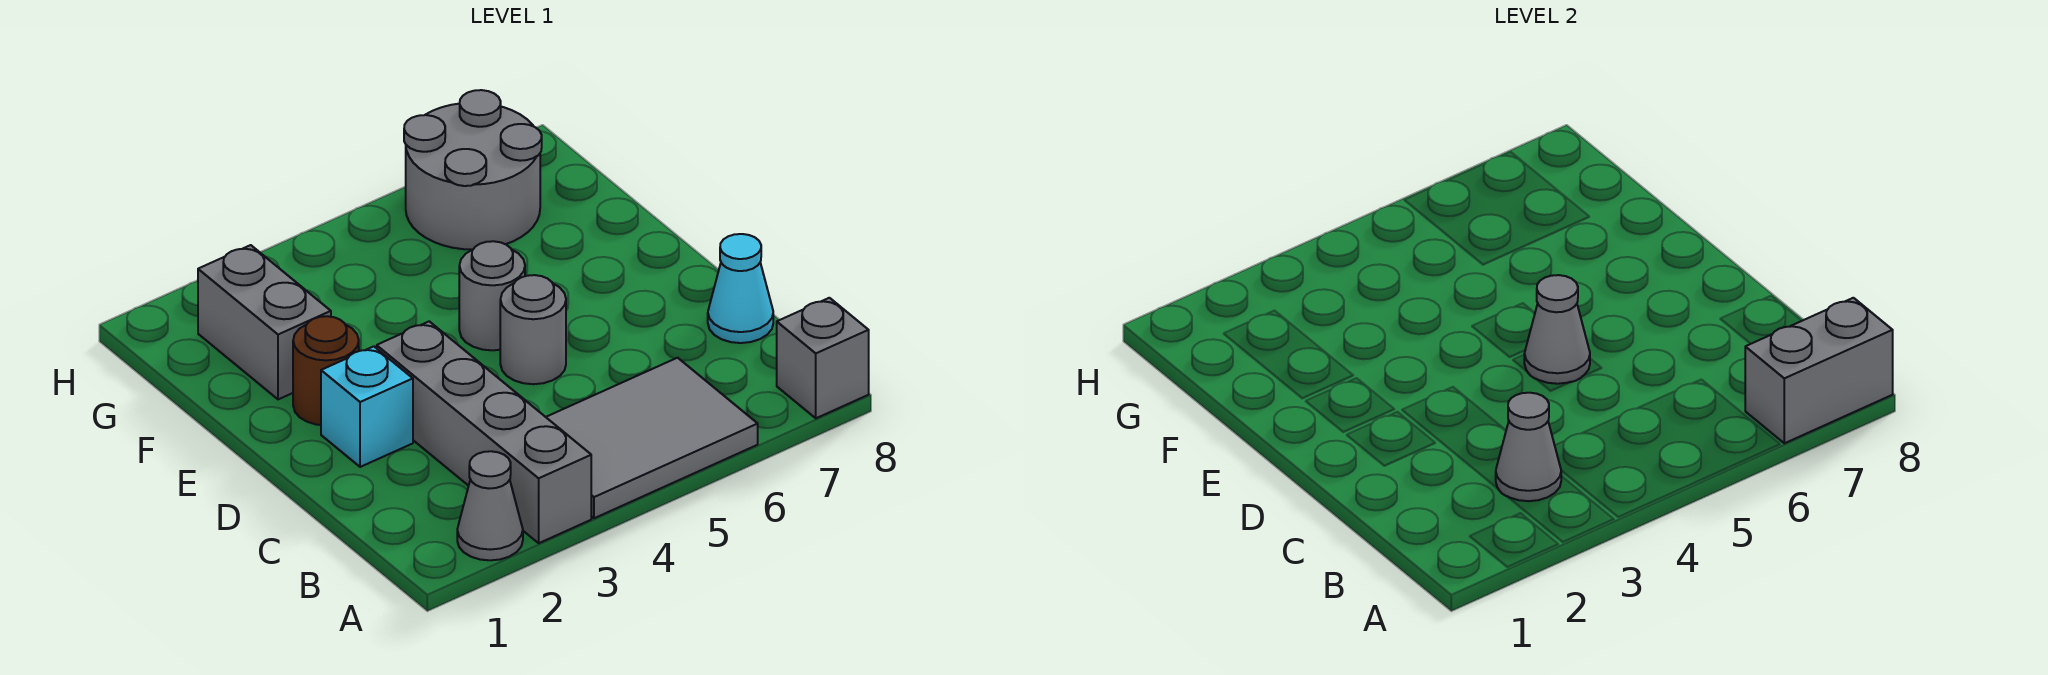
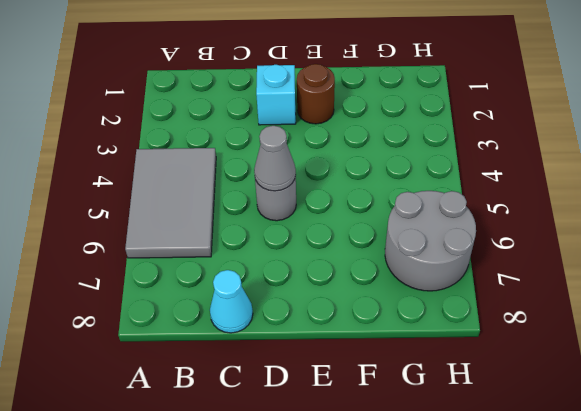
none -> grey cone A2 level 1
none -> grey brick A3:D3 level 1
none -> grey brick A8 level 1

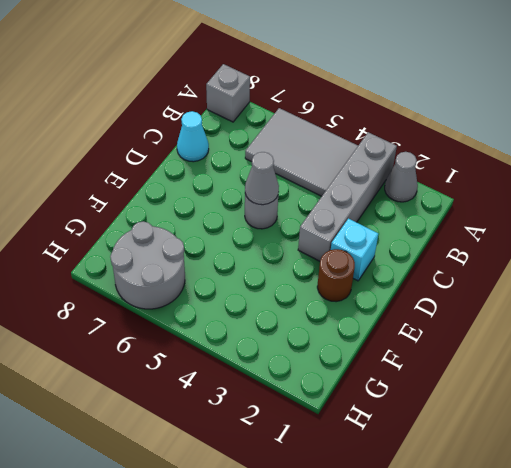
none -> grey round brick E5 level 1
none -> grey brick F2:G2 level 1
none -> grey brick A7:A8 level 2

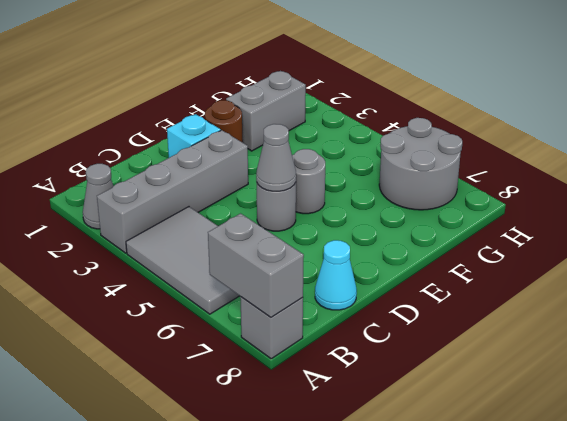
none -> grey cone B3 level 2

